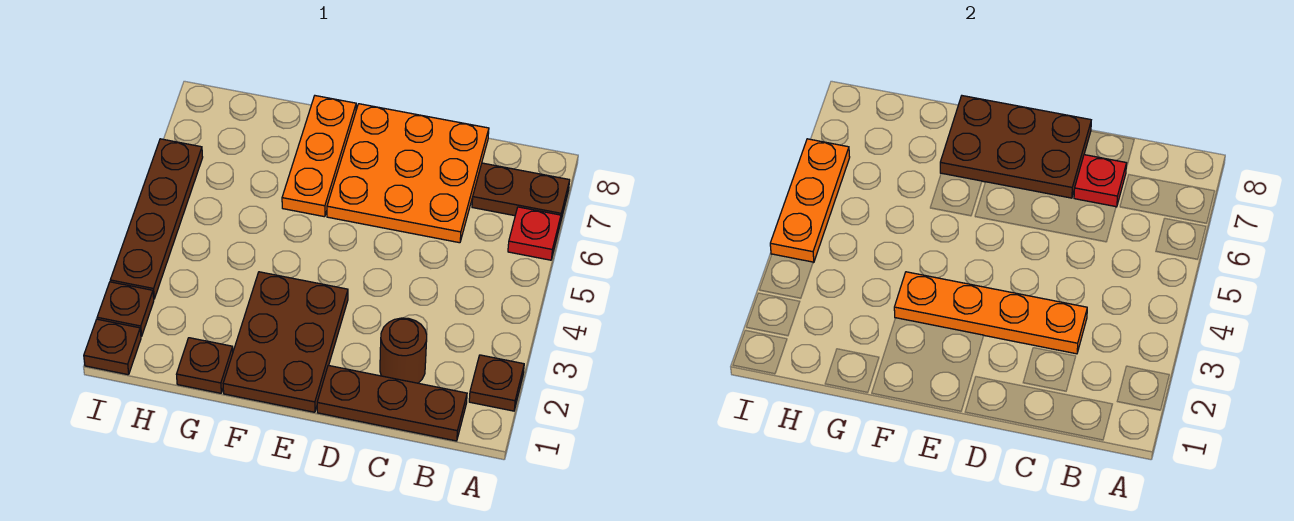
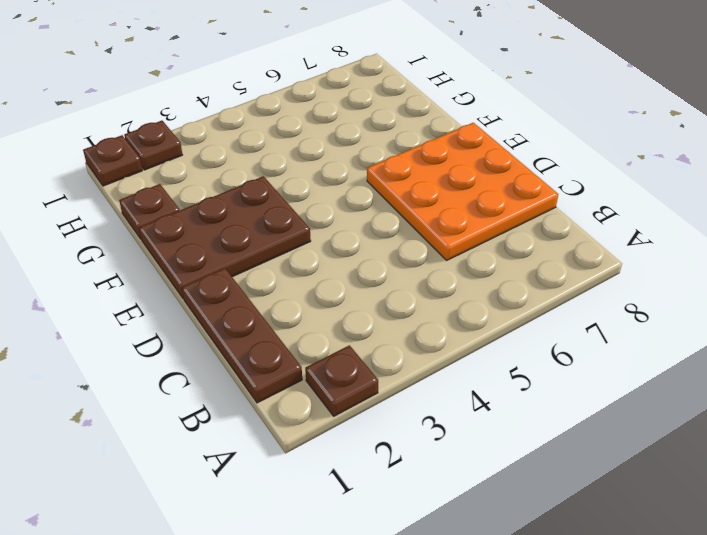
none -> red plate A6 level 1
none -> brown plate A7:B7 level 1
none -> brown round brick C2 level 1

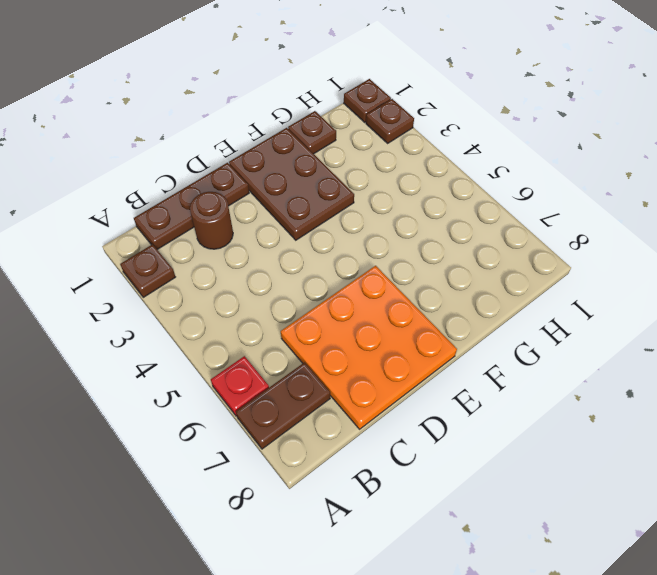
none -> orange plate F6:F8 level 1
none -> brown plate I3:I6 level 1
none -> orange plate C3:F3 level 2

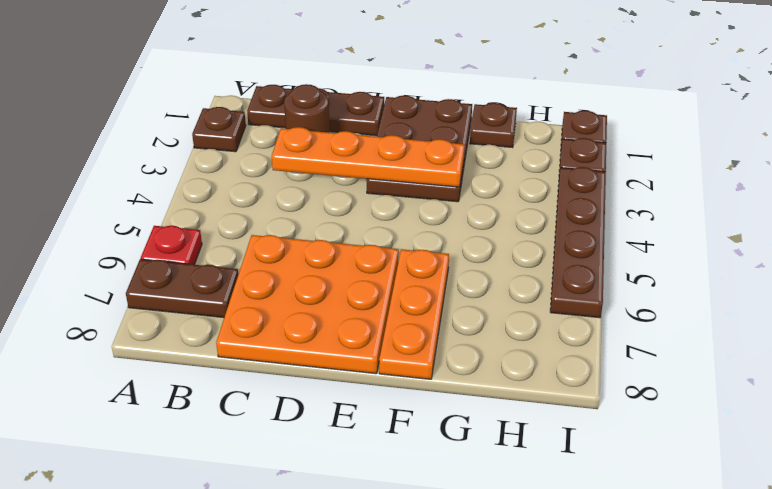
none -> red plate C7 level 2
none -> brown plate D7:F8 level 2
none -> orange plate I4:I6 level 2

